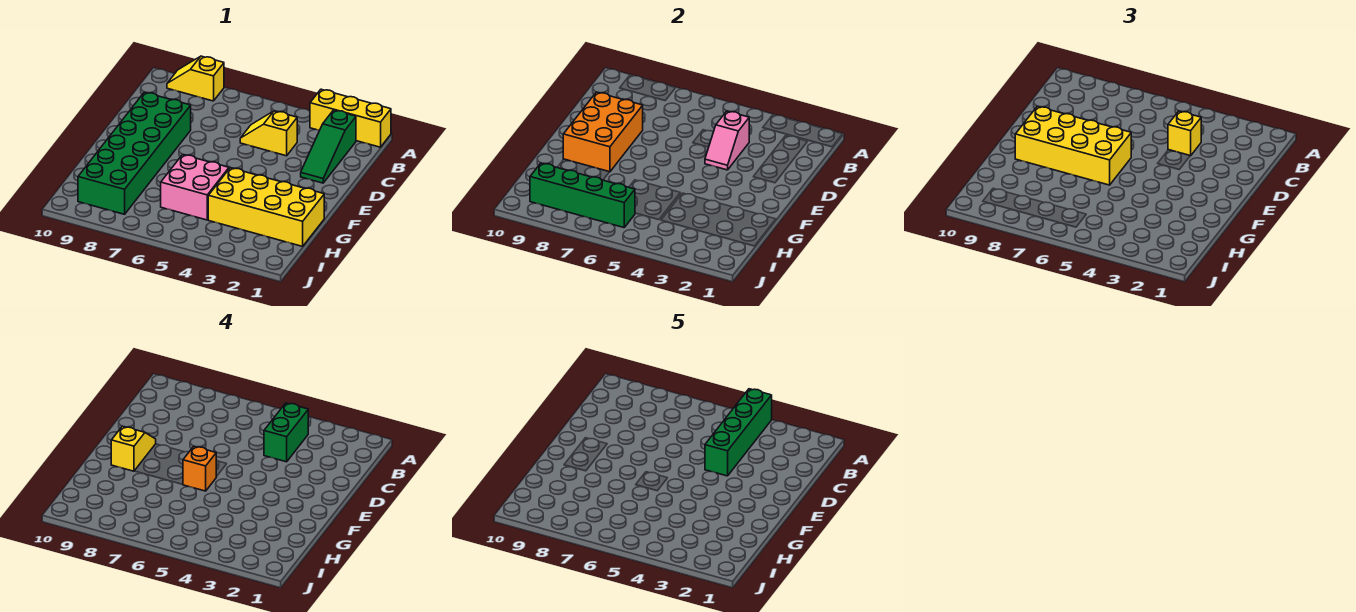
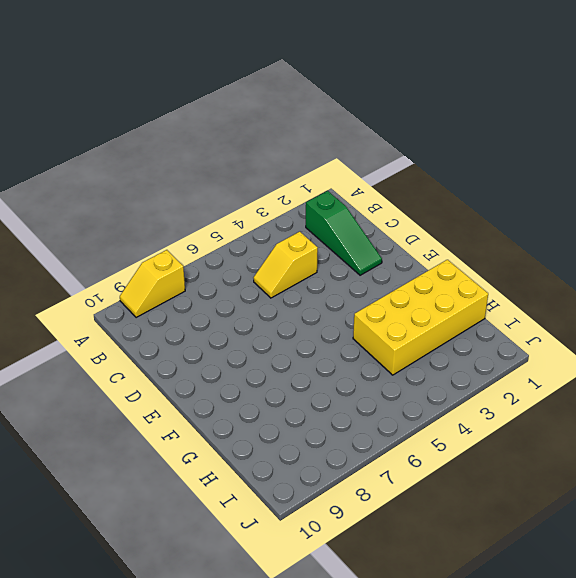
none -> yellow brick A1:A3 level 1
none -> green brick D8:I9 level 1
none -> pink brick G5:H6 level 1

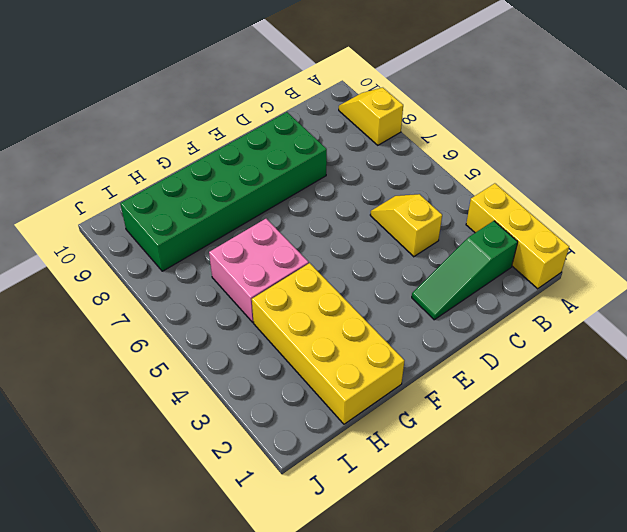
none -> pink slope C4:D4 level 2 top C
none -> orange brick D8:F9 level 2
none -> green brick I6:I9 level 2

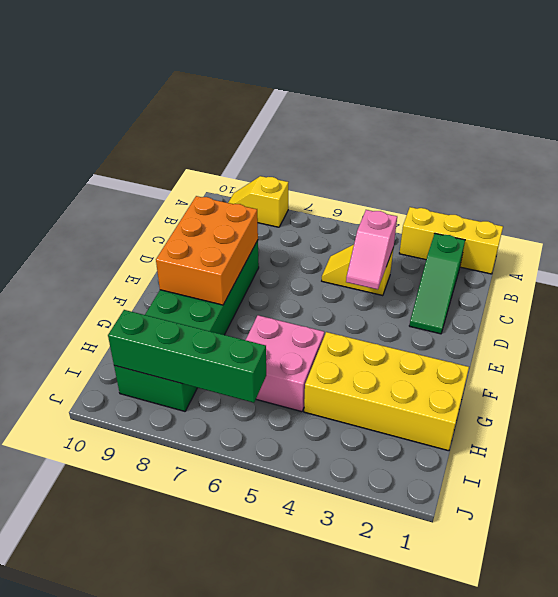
none -> yellow brick C4 level 3
none -> yellow brick E6:F9 level 3
none -> green brick B4:C4 level 4

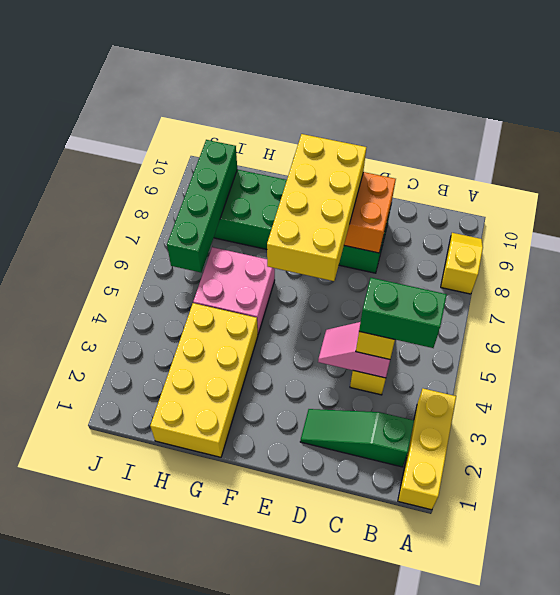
none -> yellow slope E9:F9 level 4 top F
none -> orange brick F6 level 4
none -> green brick A4:D4 level 5

